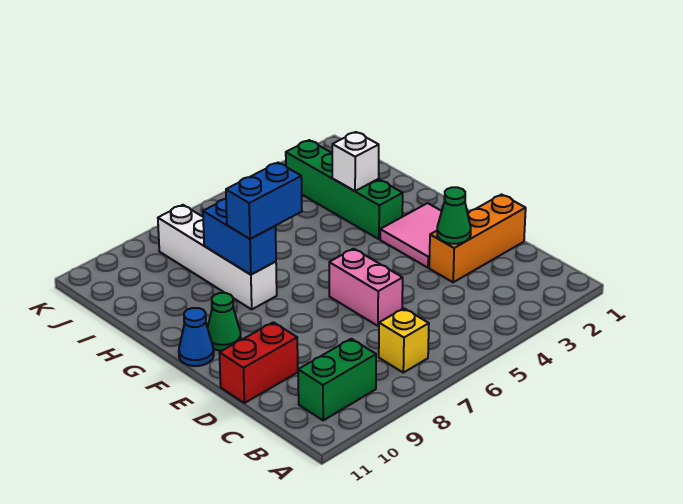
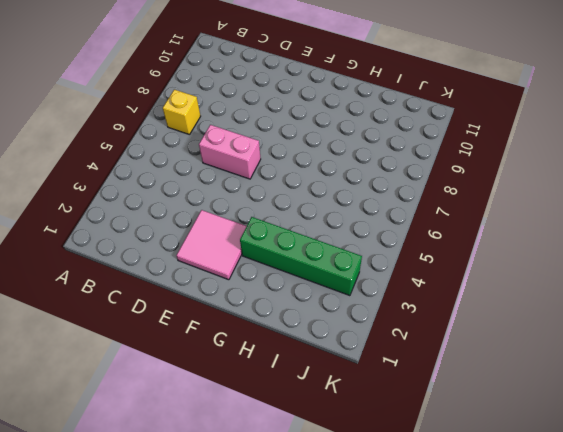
none -> green brick B9:B10 level 1
none -> orange brick D1:D3 level 1
none -> red brick D10:D11 level 1

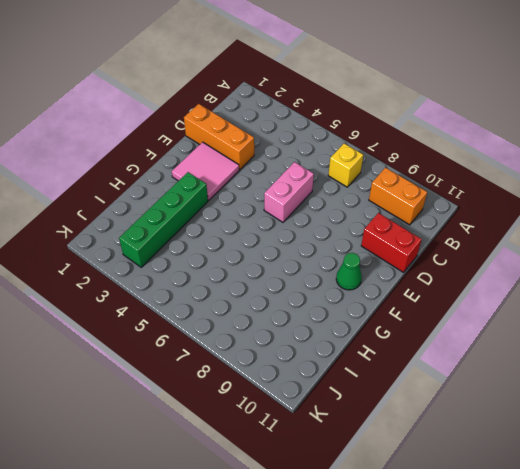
orange brick B9:B10 level 1 -> green brick B9:B10 level 1
none -> blue cone F11 level 1
none -> white brick G8:J8 level 1
none -> green cone D3 level 2

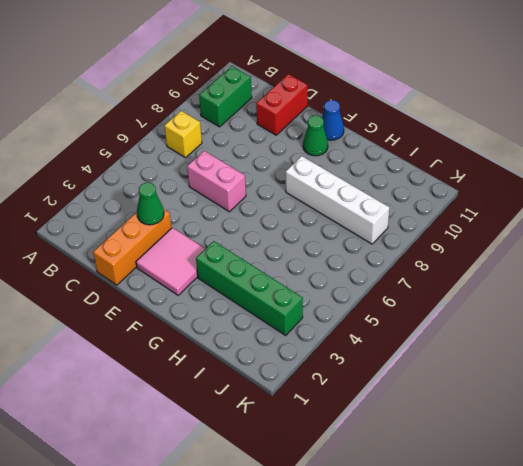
none -> blue brick G8:H8 level 2
none -> white brick H3 level 2
none -> blue brick G7:G8 level 3

